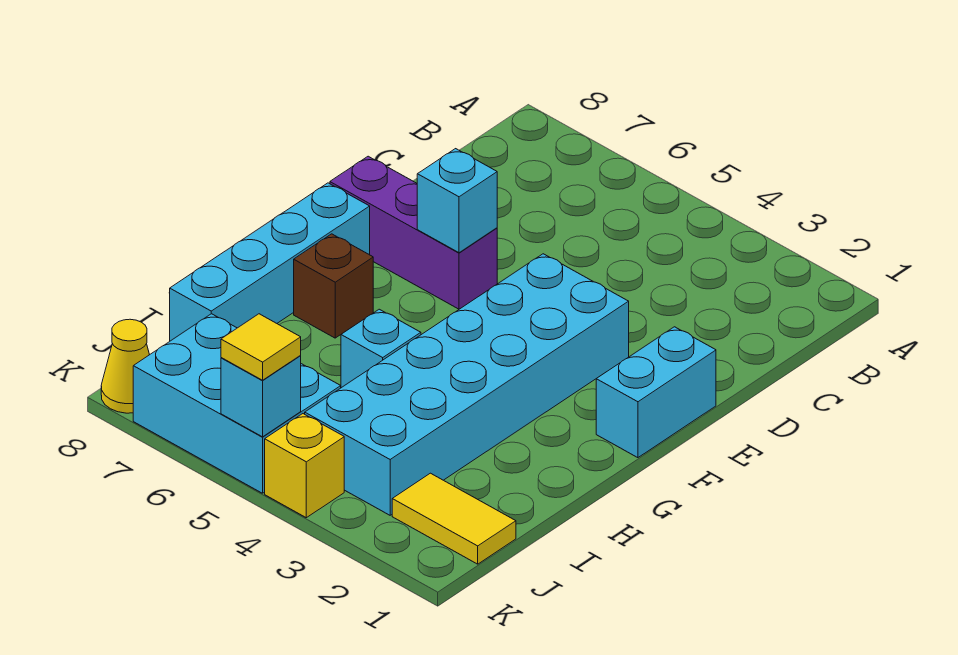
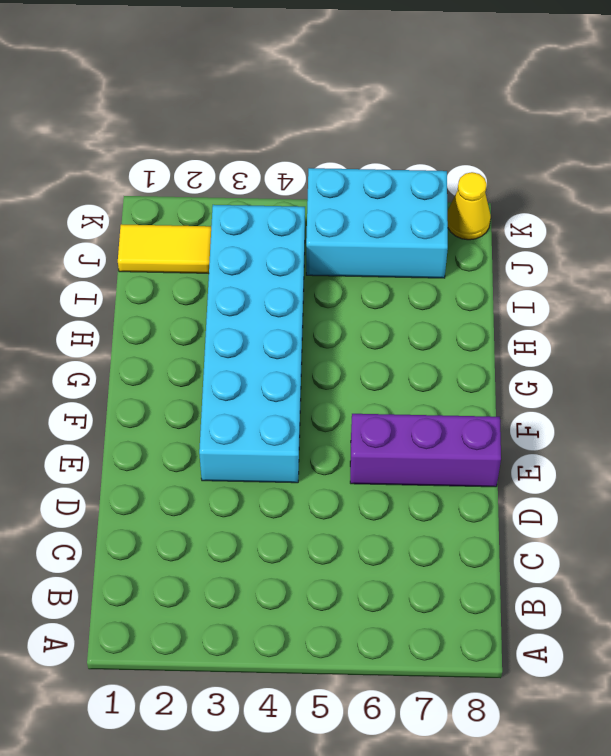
none -> cyan brick E1:F1 level 1
none -> cyan brick F8:I8 level 1
none -> brown brick G7 level 1

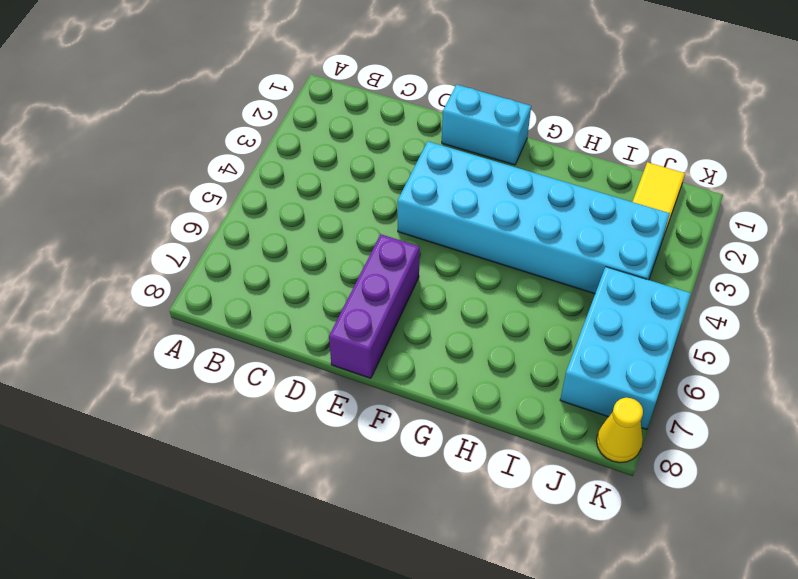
none -> cyan brick F8:I8 level 1
none -> brown brick G7 level 1
none -> cyan brick H5 level 1

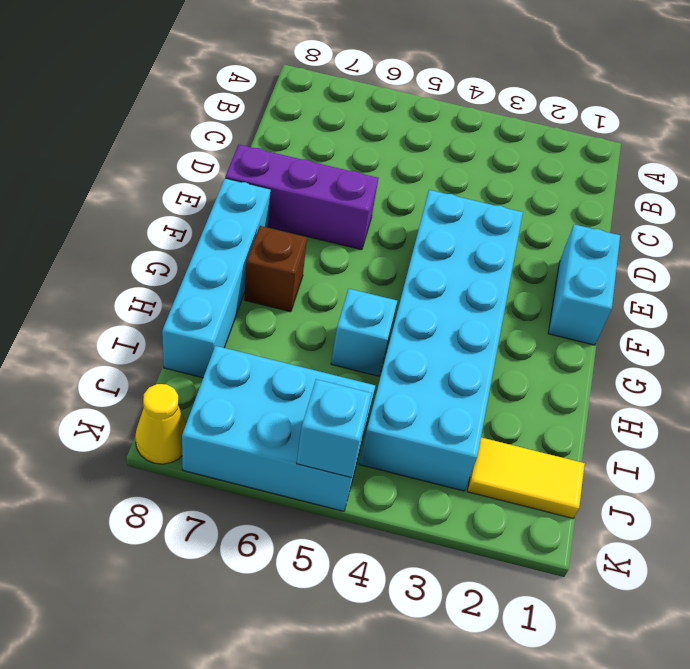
none -> yellow brick K4 level 1
none -> cyan brick E6 level 2
none -> yellow tile K5 level 3

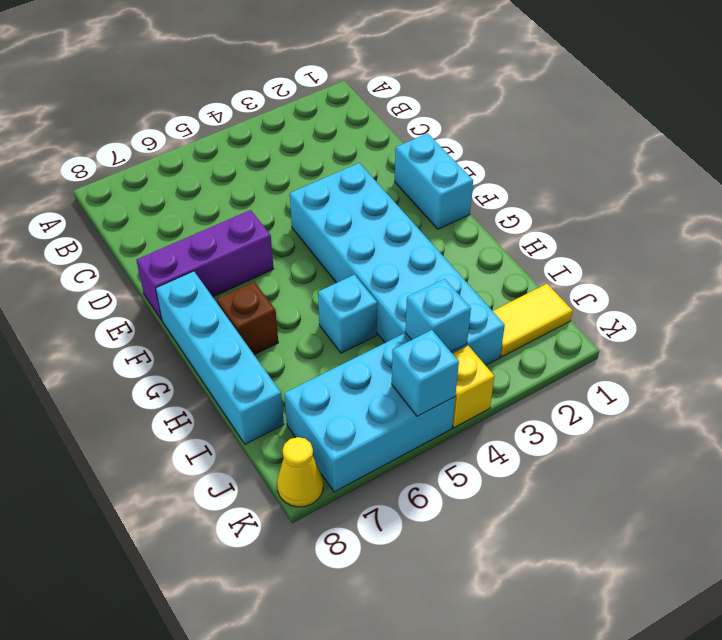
cyan brick J4 level 2 -> cyan brick E6 level 2
none -> yellow tile K5 level 3

